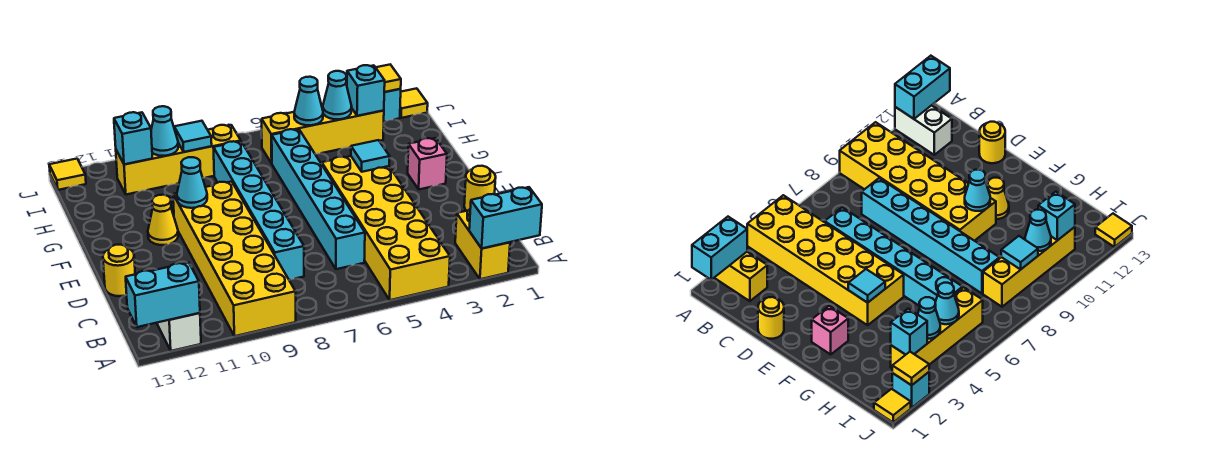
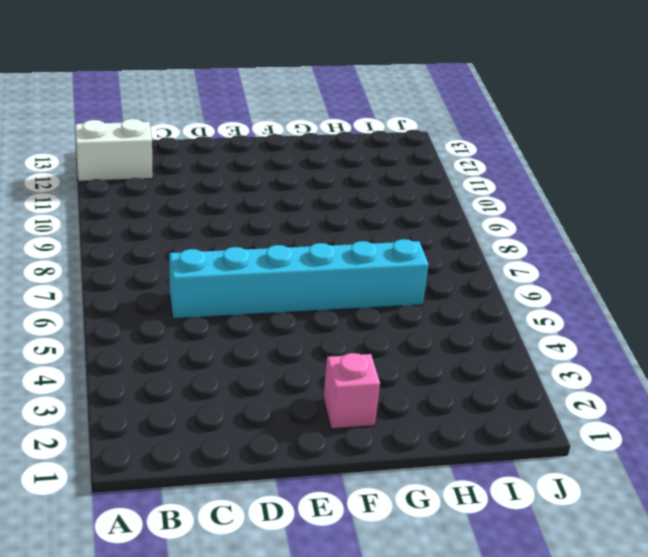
none -> yellow brick A2:B2 level 1
none -> yellow brick A4:F5 level 1
none -> yellow brick A9:F10 level 1

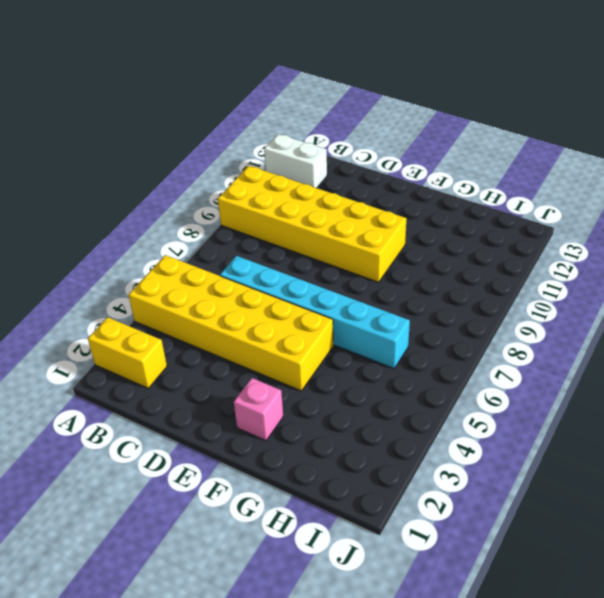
none -> cyan brick C8:H8 level 1
none -> yellow round brick D1 level 1
none -> yellow round brick D13 level 1

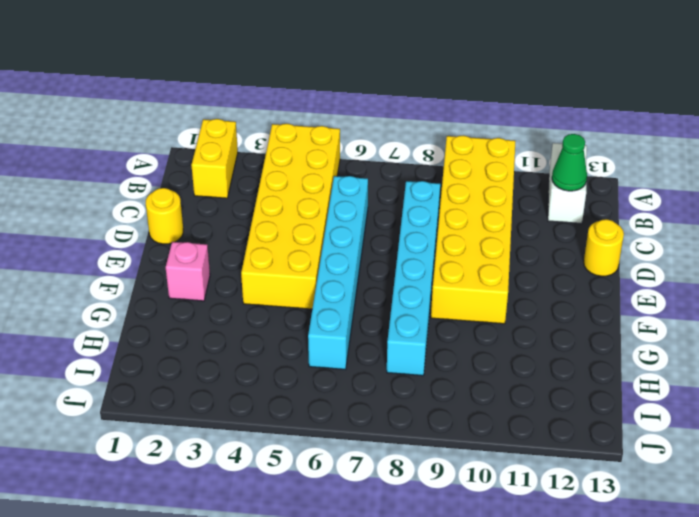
green cone B12 level 2 -> none
none -> yellow cone F11 level 1
none -> yellow brick I3:I6 level 1
none -> yellow brick I8:I11 level 1

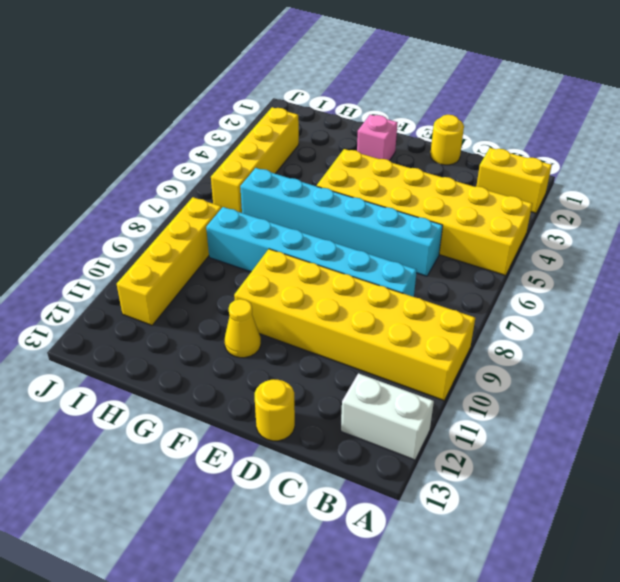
none -> yellow tile J1 level 1
none -> cyan brick J2 level 1
none -> yellow tile J13 level 1

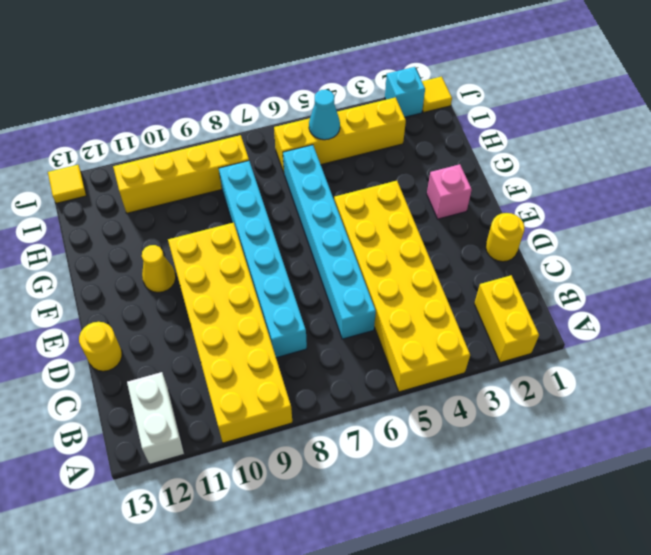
none -> cyan brick A1:A2 level 2
none -> cyan brick A12:A13 level 2
none -> cyan tile F4 level 2

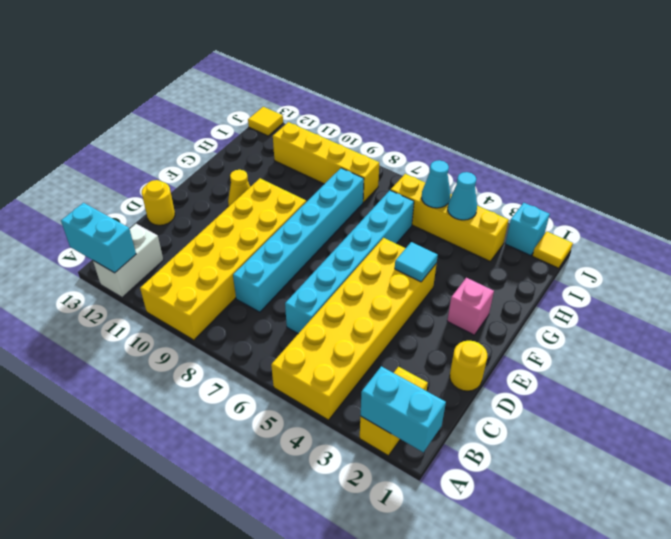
none -> cyan cone F10 level 2
none -> cyan brick I3 level 2
none -> cyan tile I9 level 2

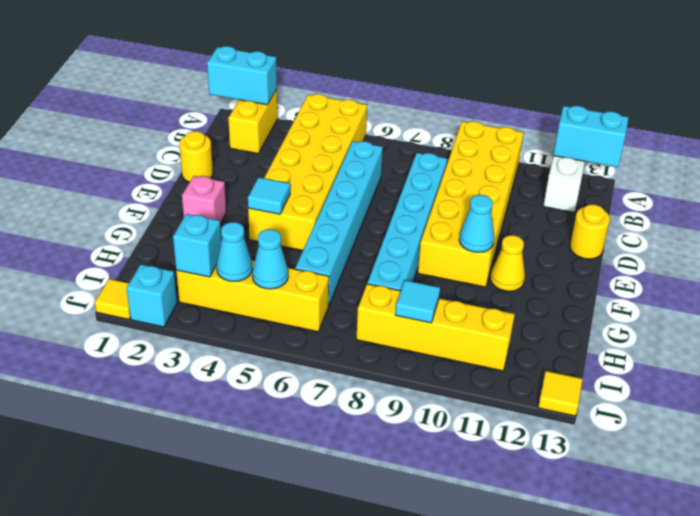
none -> cyan cone I10 level 2
none -> cyan brick I11 level 2
none -> yellow tile J2 level 2

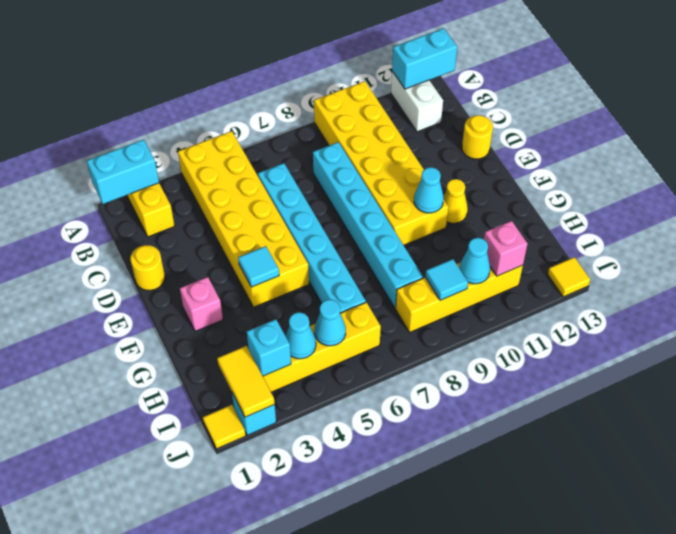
yellow tile I2:J2 level 2 -> yellow tile J2 level 2
pink brick I11 level 2 -> cyan brick I11 level 2

